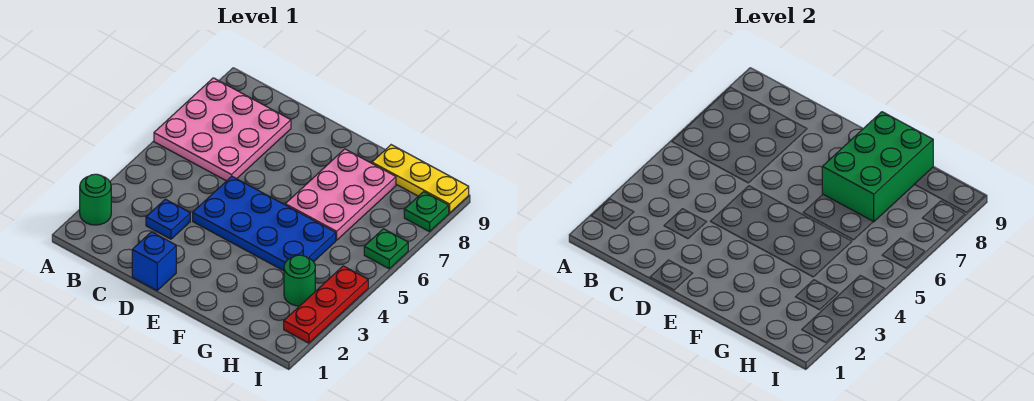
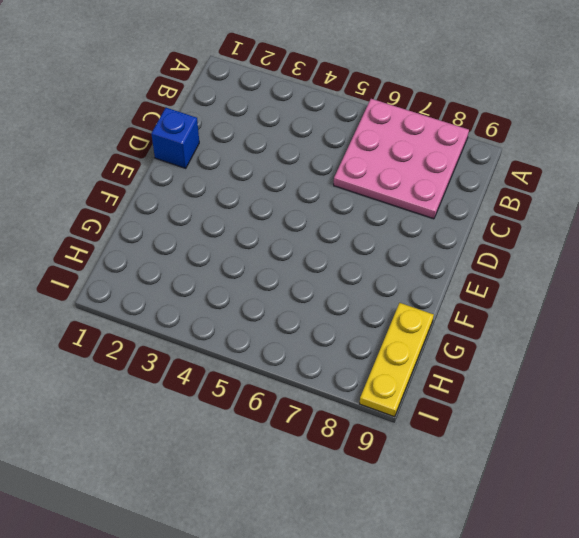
none -> green round brick A2 level 1
none -> blue plate C3 level 1
none -> blue plate D4:G5 level 1

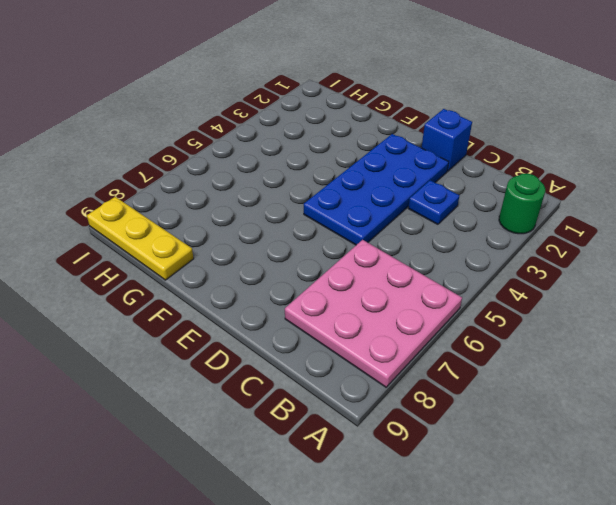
blue plate D2:E5 level 1 -> blue plate D4:G5 level 1
none -> pink plate F6:G8 level 1
none -> green round brick H3 level 1
none -> red plate I2:I4 level 1

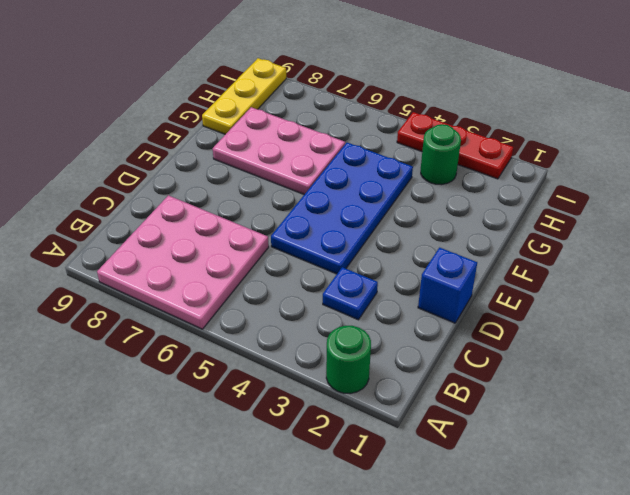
none -> green plate I6 level 1
none -> green plate I8 level 1
none -> green brick F7:G9 level 2

